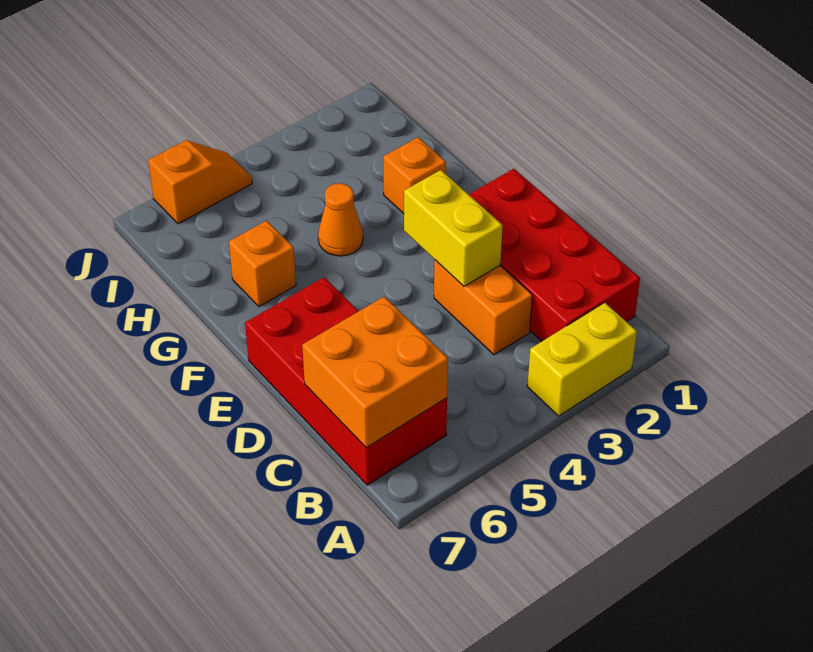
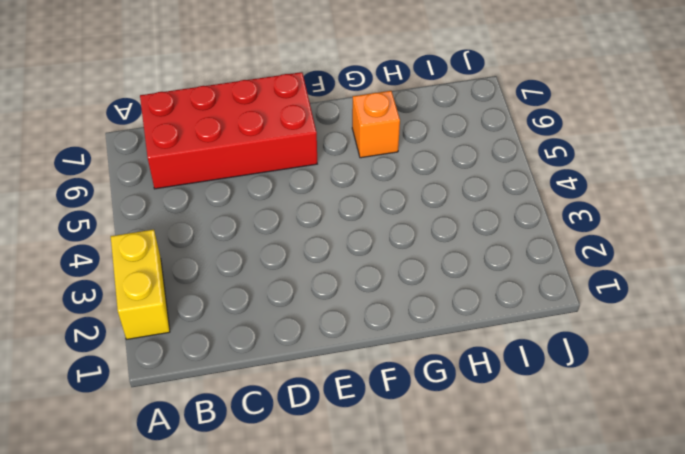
none -> red brick B1:E2 level 1
none -> orange brick C3:D3 level 1

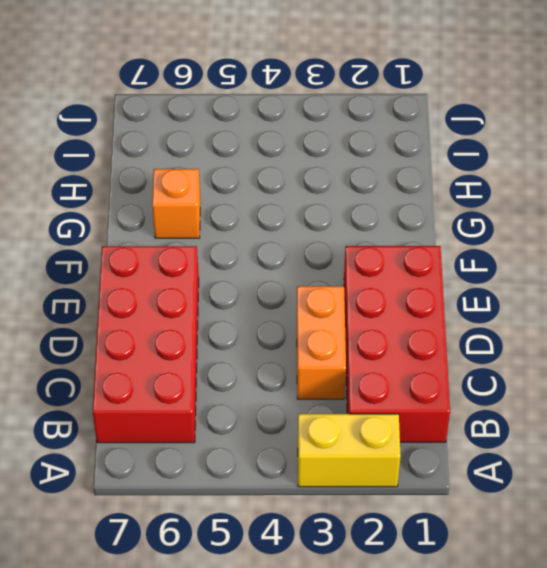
none -> orange brick G2 level 1
none -> orange cone G4 level 1

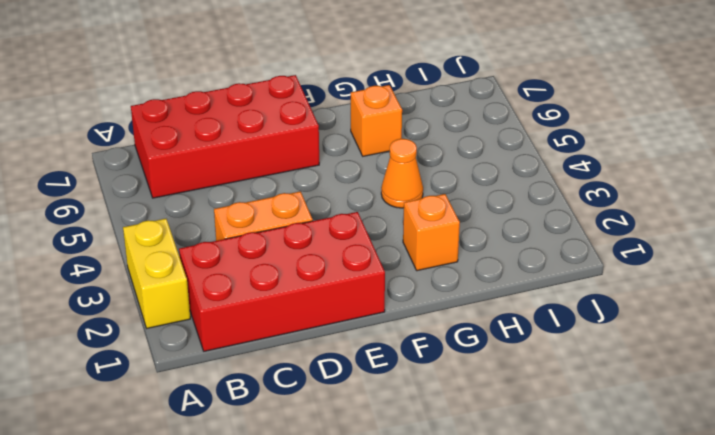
none -> orange slope J5:J6 level 1 top 6
none -> orange brick B6:C7 level 2

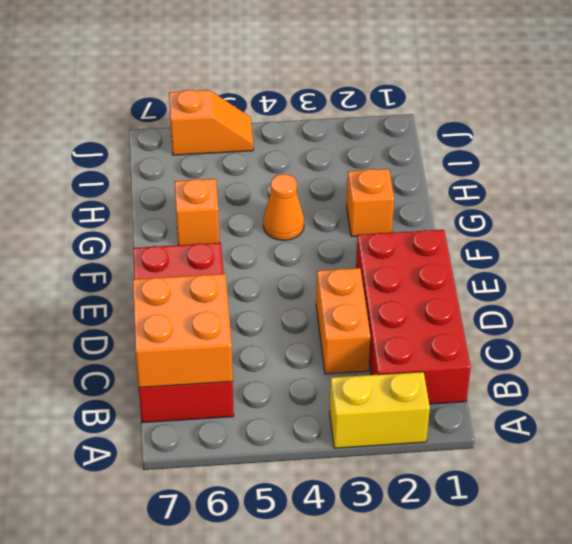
none -> yellow brick D3:E3 level 2

